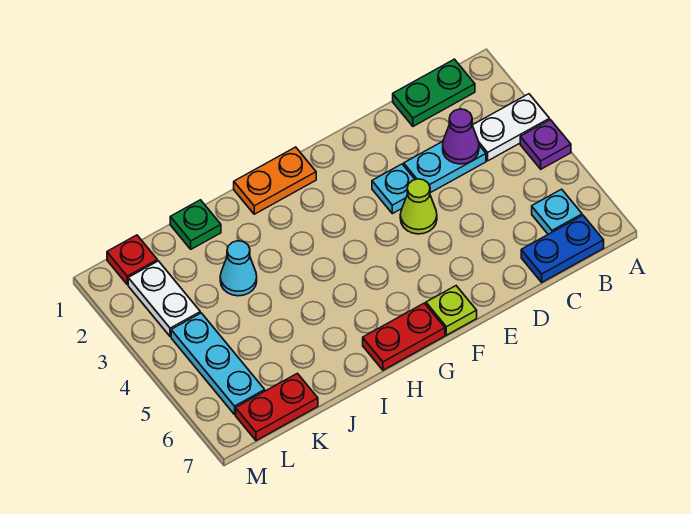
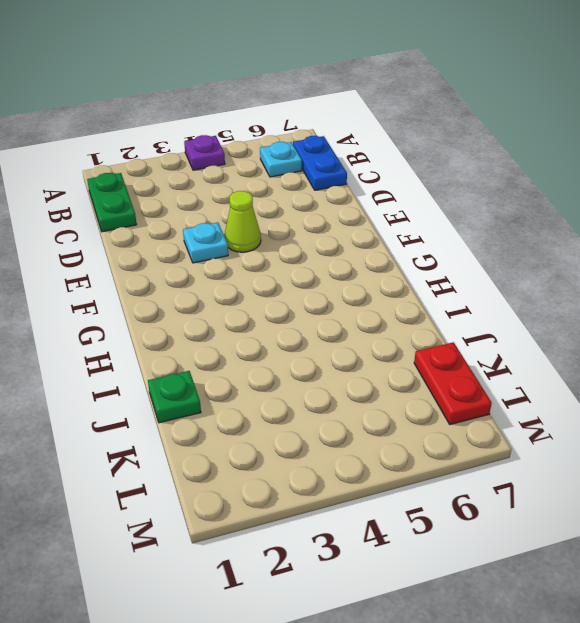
none -> white plate A3:B3 level 1
none -> cyan plate C3:D3 level 1
none -> lime plate F7 level 1

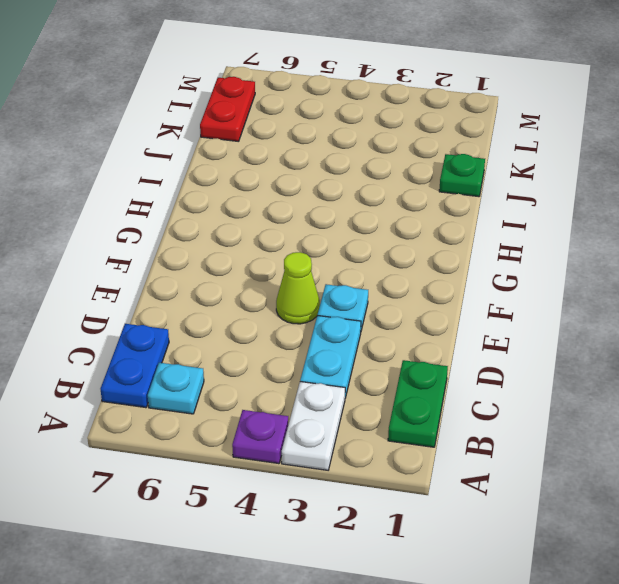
none -> lime plate F7 level 1
none -> orange plate G1:H1 level 1
none -> red plate G7:H7 level 1

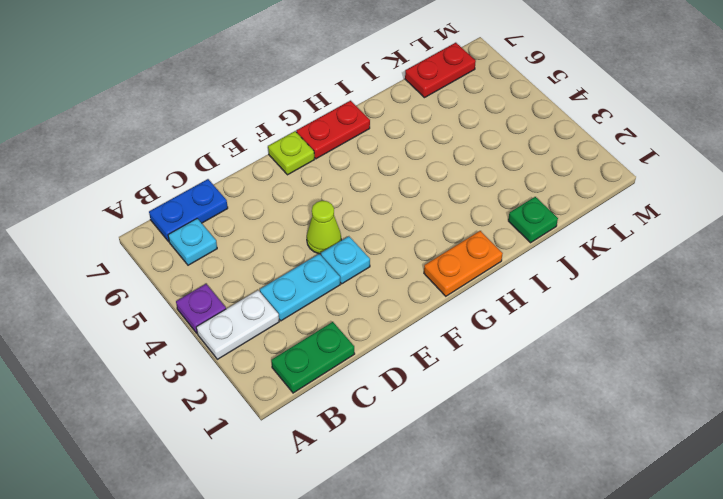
none -> cyan cone J3 level 1
none -> red plate L1 level 1
none -> white plate L2:L3 level 1

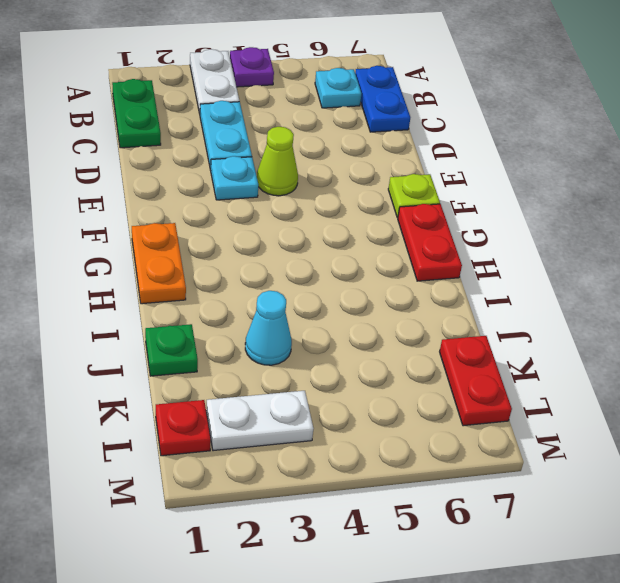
none -> cyan plate L4:L6 level 1
none -> purple cone C3 level 2

